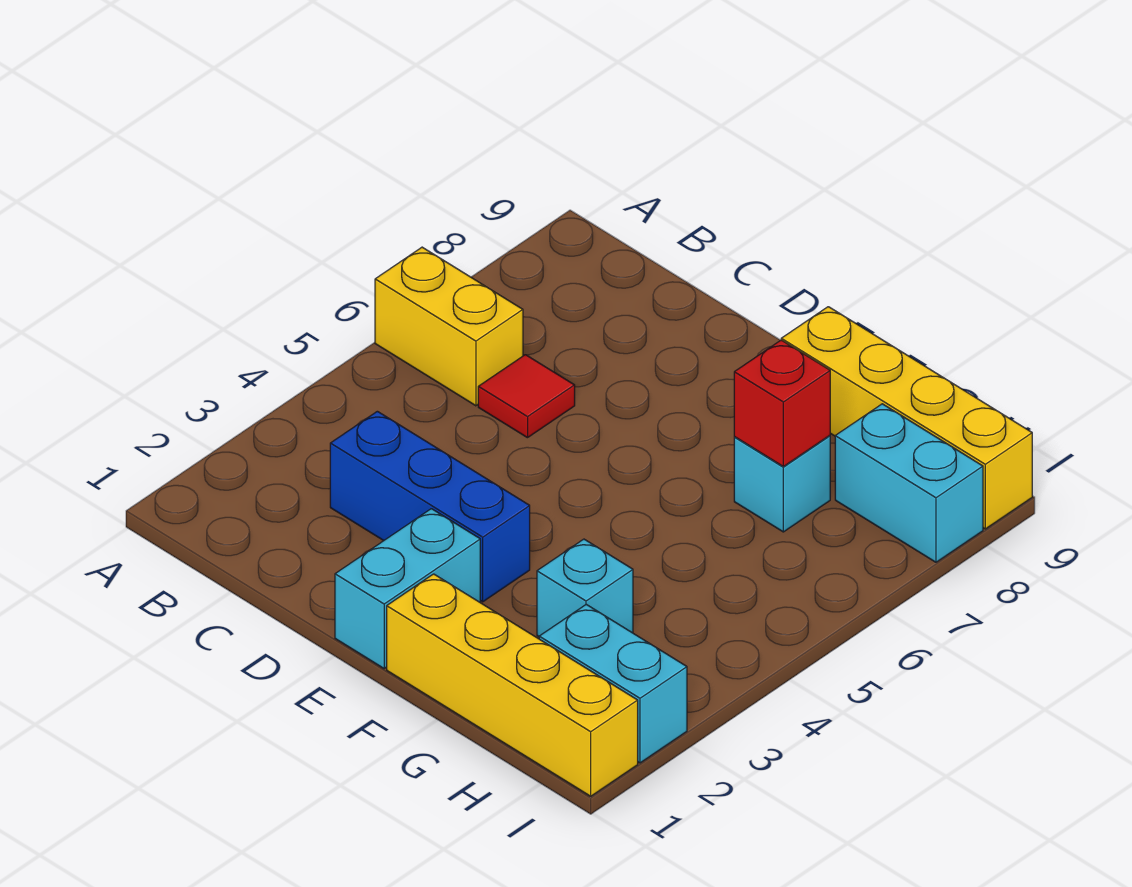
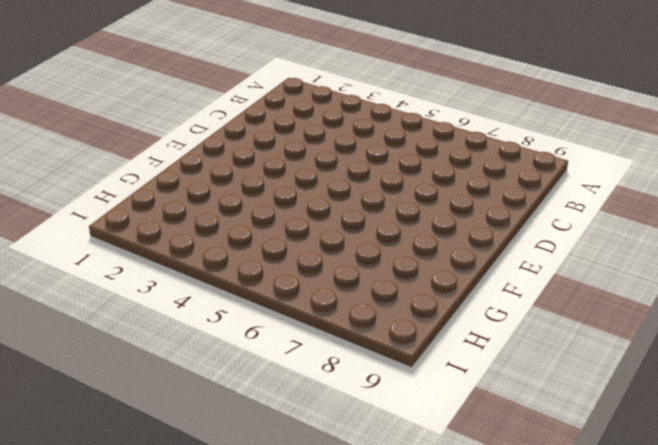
none -> yellow brick A6:B6 level 1
none -> blue brick C3:E3 level 1

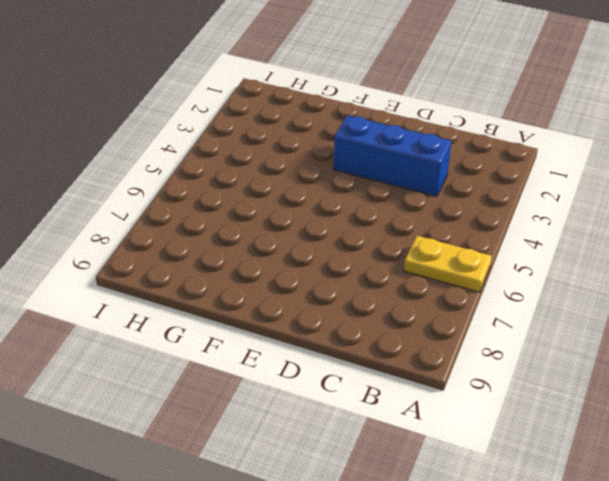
yellow plate A6:B6 level 1 -> yellow brick A6:B6 level 1
none -> red tile C6 level 1
none -> cyan brick E1:E2 level 1

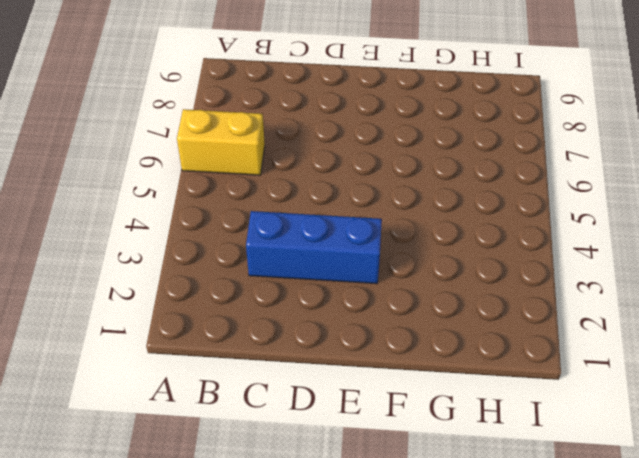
none -> red tile C6 level 1
none -> cyan brick E1:E2 level 1

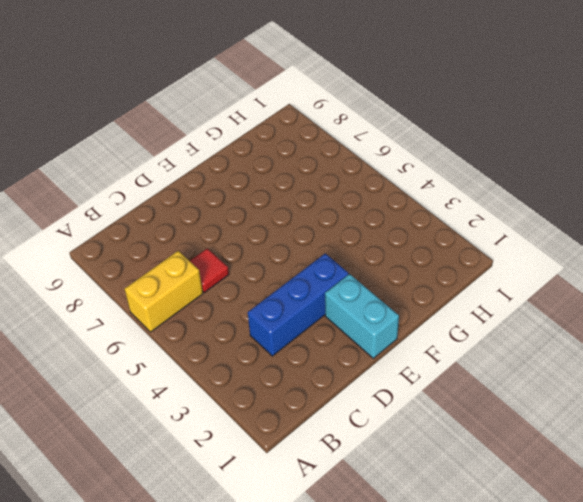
none -> yellow brick F1:I1 level 1
none -> yellow brick F9:I9 level 1

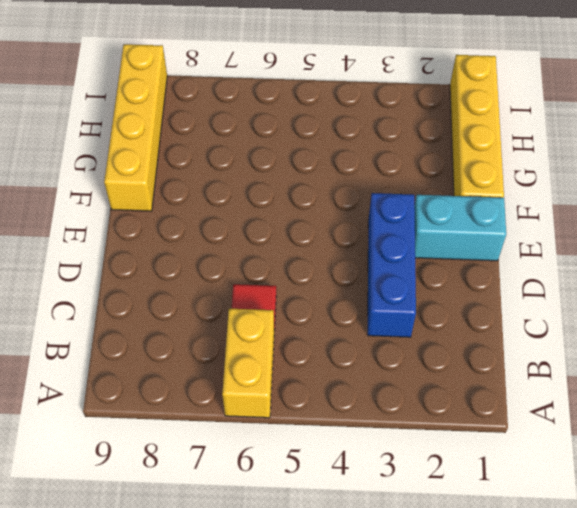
none -> cyan brick G3 level 1
none -> cyan brick G7 level 1

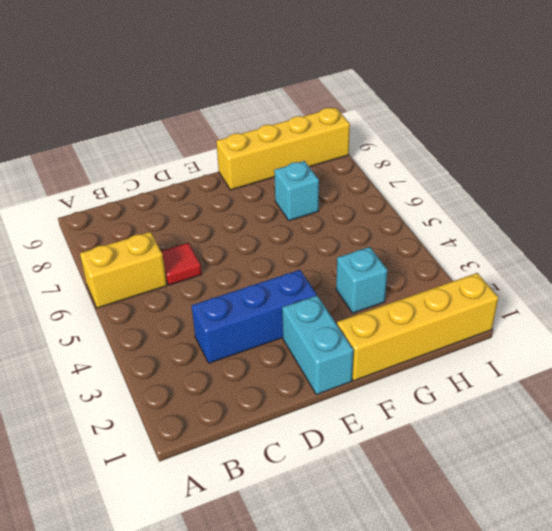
none -> cyan brick H2:I2 level 1
none -> cyan brick H8:I8 level 1

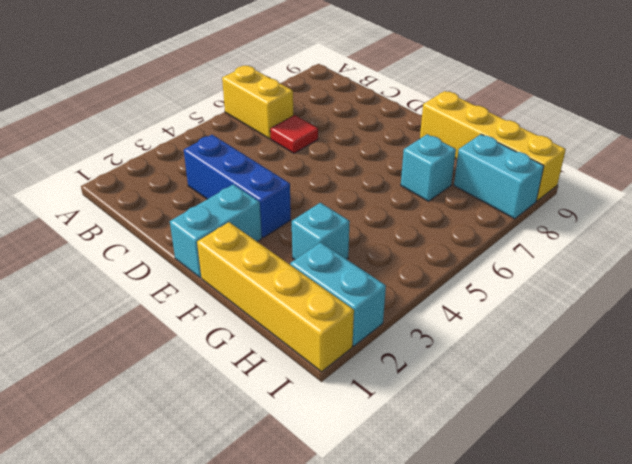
none -> red brick G7 level 2

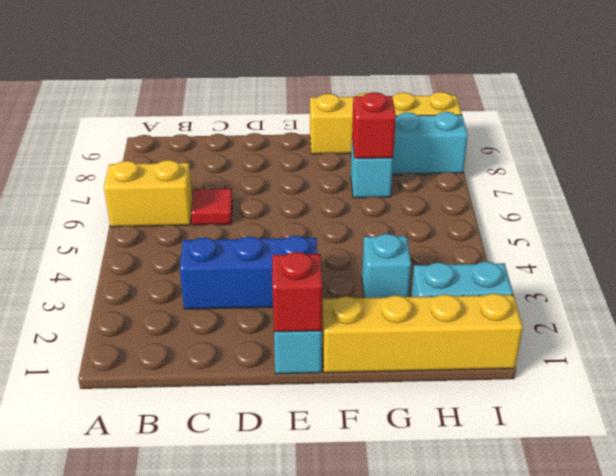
red brick E1 level 2 -> none

